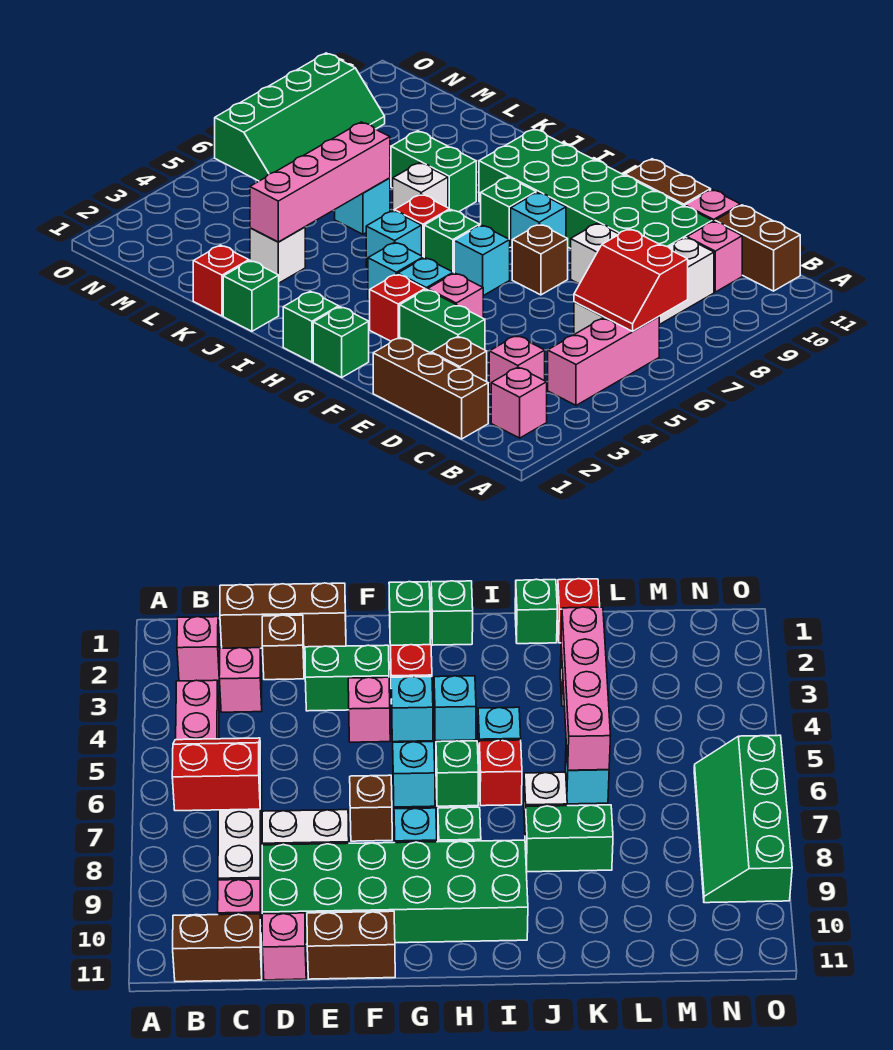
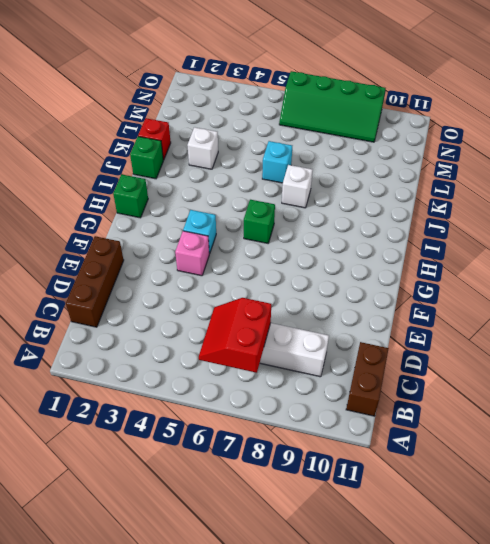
none -> pink brick B2 level 1
none -> pink brick B4:B6 level 1
none -> pink brick C3 level 1
none -> pink brick C10 level 1

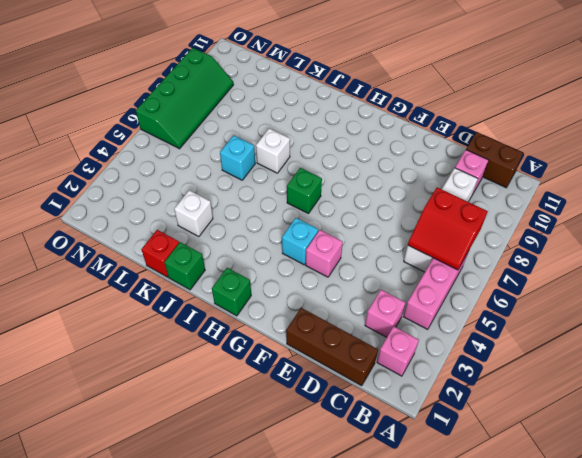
none -> brown brick D2 level 1
none -> white brick D8:E8 level 1
none -> green brick D9:I10 level 1
none -> pink brick D11 level 1

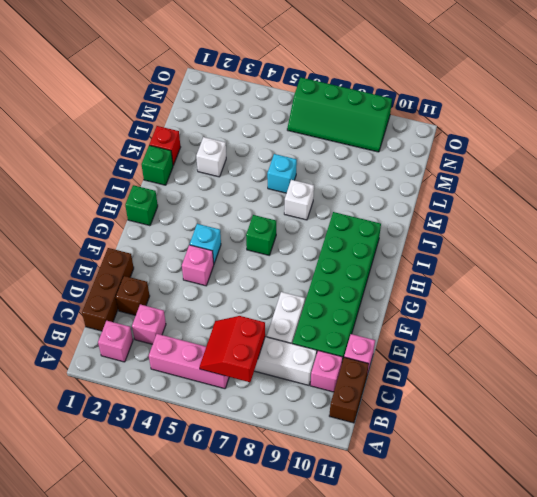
none -> green brick E3:F3 level 1
none -> brown brick E11:F11 level 1
none -> brown brick F7 level 1
none -> green brick G1 level 1

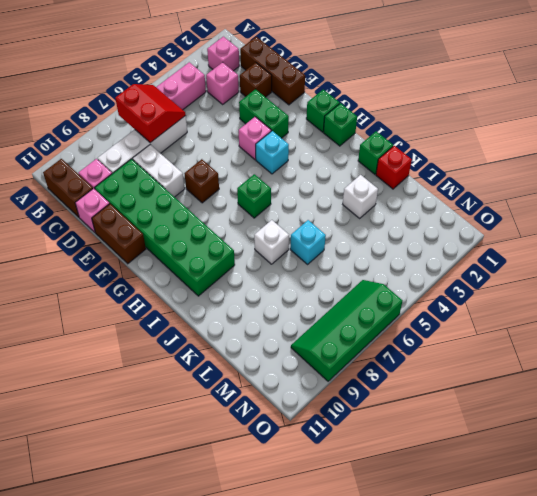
none -> red brick G3 level 1
none -> cyan brick G6 level 1
none -> cyan brick G8 level 1
none -> cyan brick H4 level 1

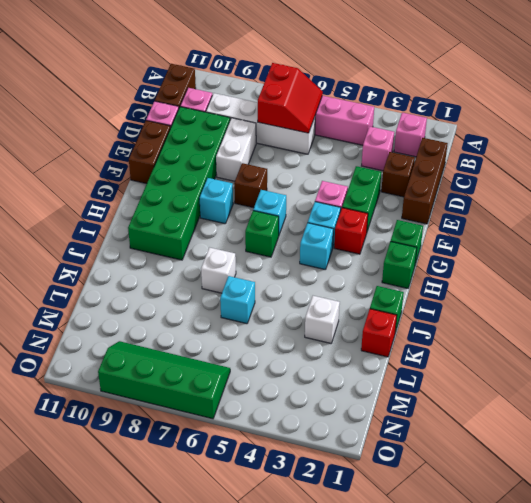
none -> green brick H8 level 1
none -> cyan brick I5 level 1
none -> red brick I6 level 1
none -> green brick J8:K8 level 1

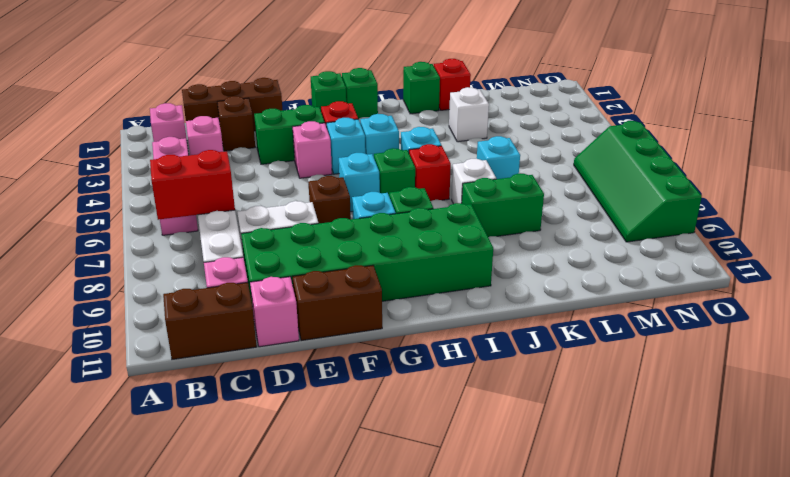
none -> pink brick K3:K6 level 2

